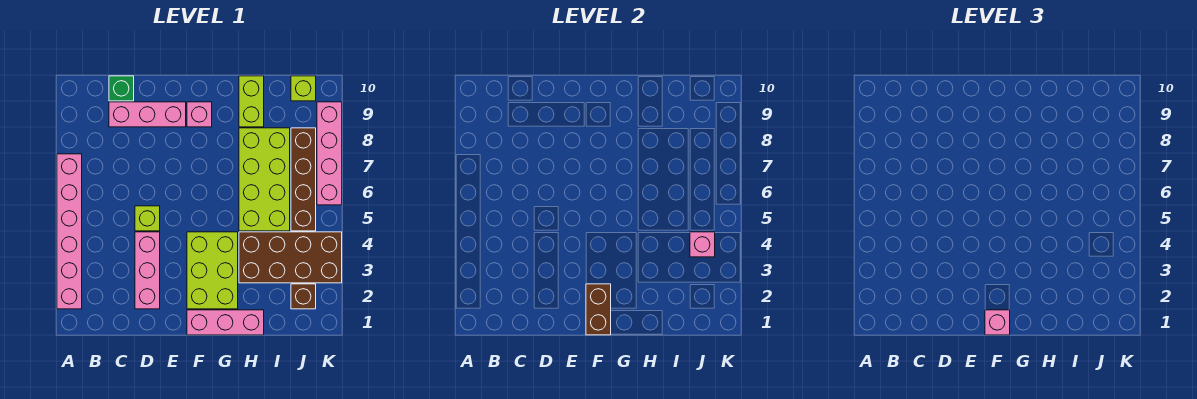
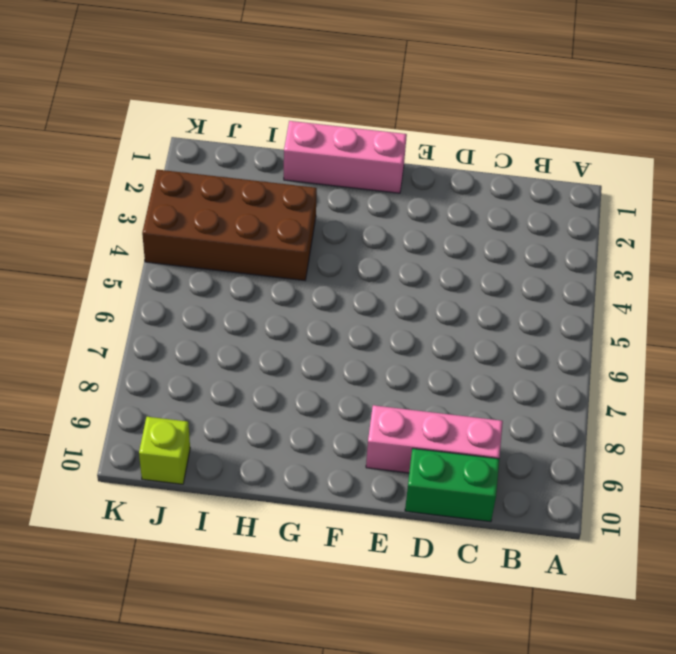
green brick C10:D10 level 1 -> green brick C10 level 1
none -> pink brick A2:A7 level 1
none -> pink brick D2:D4 level 1
none -> lime brick D5 level 1

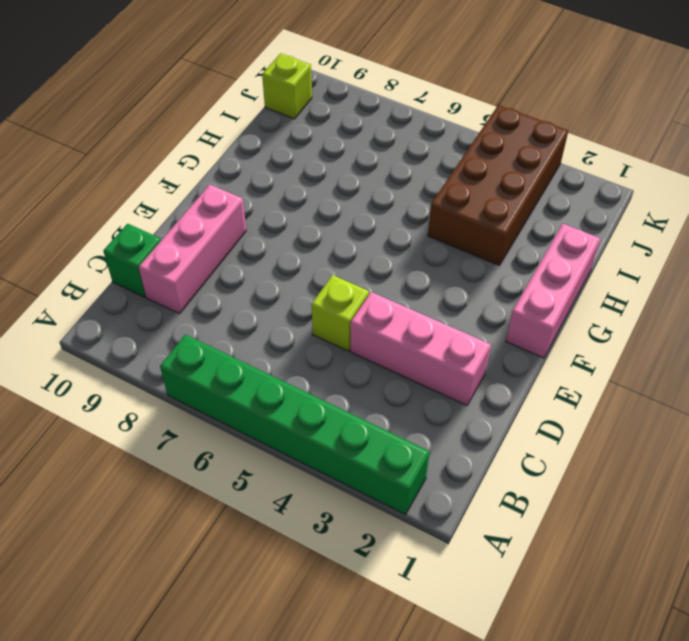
green brick A2:A7 level 1 -> pink brick A2:A7 level 1
none -> lime brick F2:G4 level 1
none -> pink brick F9 level 1
none -> lime brick H5:I8 level 1

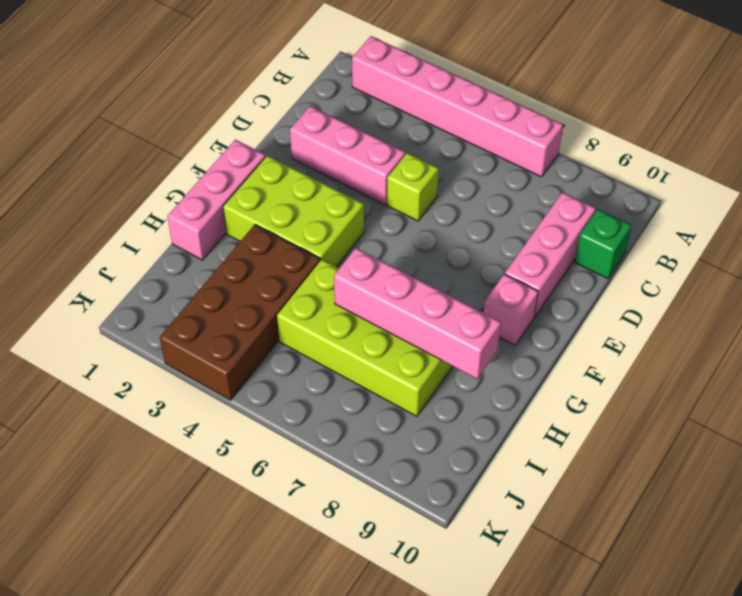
pink brick H6:H9 level 2 -> pink brick K6:K9 level 1
none -> lime brick H9:H10 level 1
none -> brown brick J2 level 1
none -> brown brick J5:J8 level 1

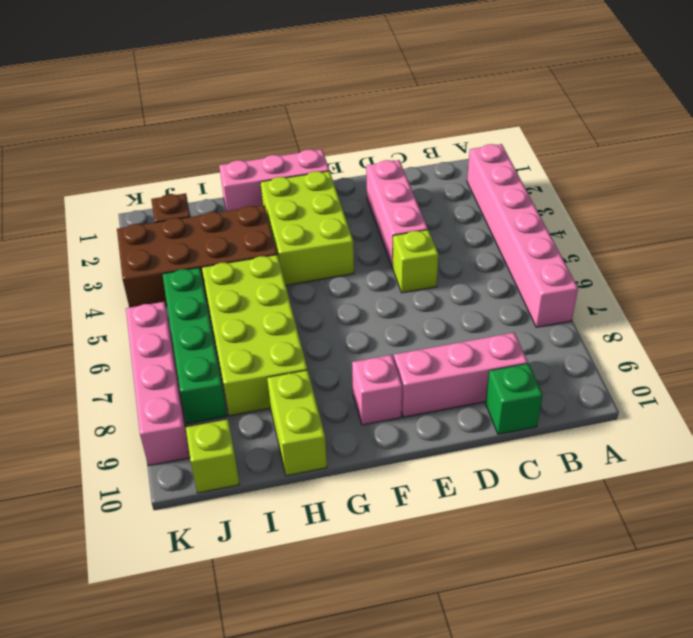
green brick J5:J8 level 1 -> brown brick J5:J8 level 1
none -> brown brick F1:F2 level 2
none -> pink brick J4 level 2
none -> pink brick F1 level 3

